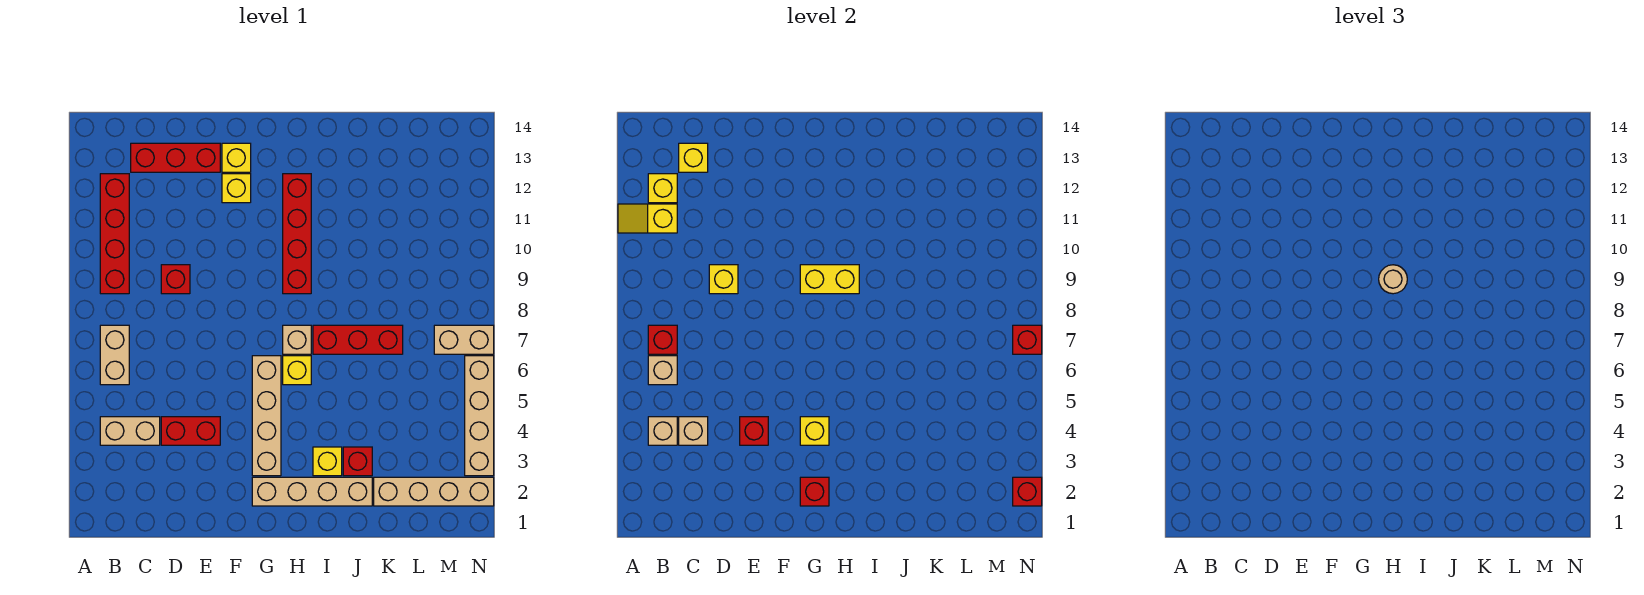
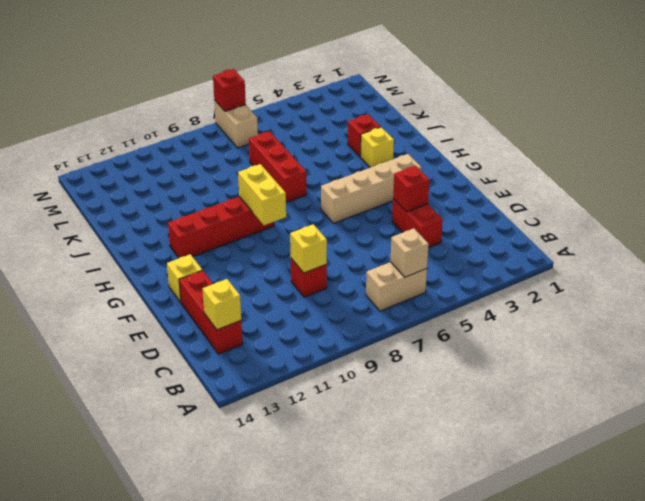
none -> tan brick B4:C4 level 1
none -> red brick B9:B12 level 1
none -> yellow brick F12 level 1
none -> tan brick G2:J2 level 1

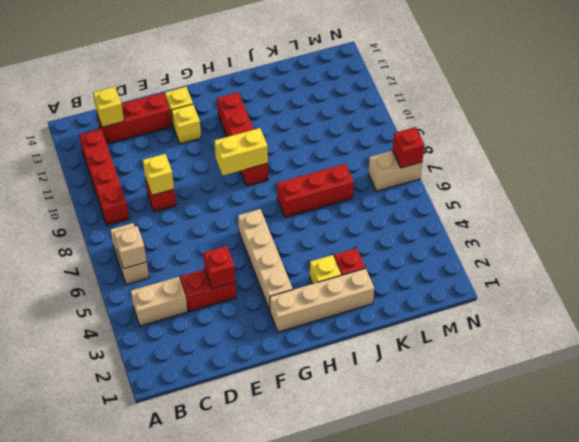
none -> yellow brick H6 level 1
none -> tan brick H7 level 1
none -> tan brick K2:N2 level 1
none -> tan brick N3:N6 level 1

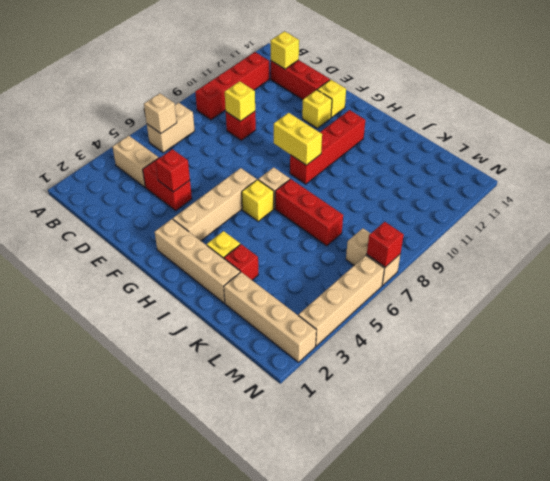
none -> yellow slope A11:B11 level 2 top B
none -> tan brick B4 level 2
none -> red brick B7 level 2
none -> yellow brick B12 level 2

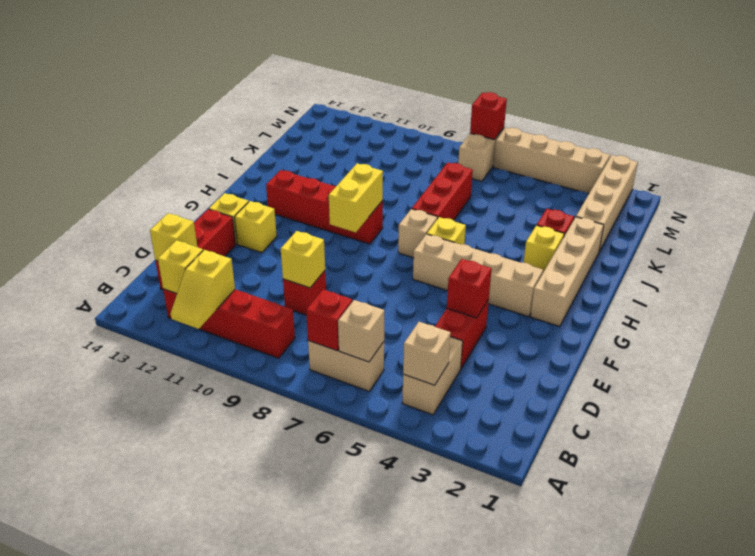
none -> tan brick C4 level 2
none -> red brick G2 level 2
none -> yellow brick G4 level 2
none -> red brick N2 level 2

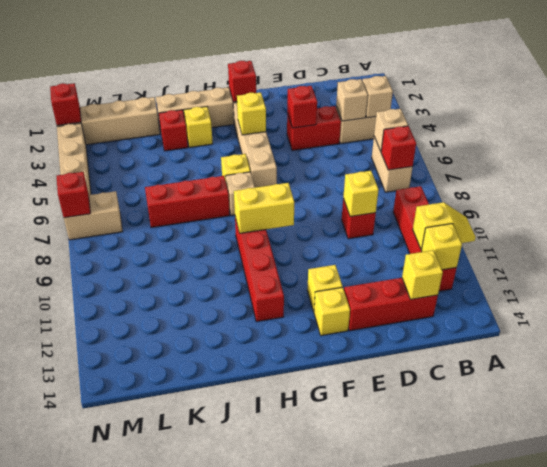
none -> tan round brick H9 level 3

